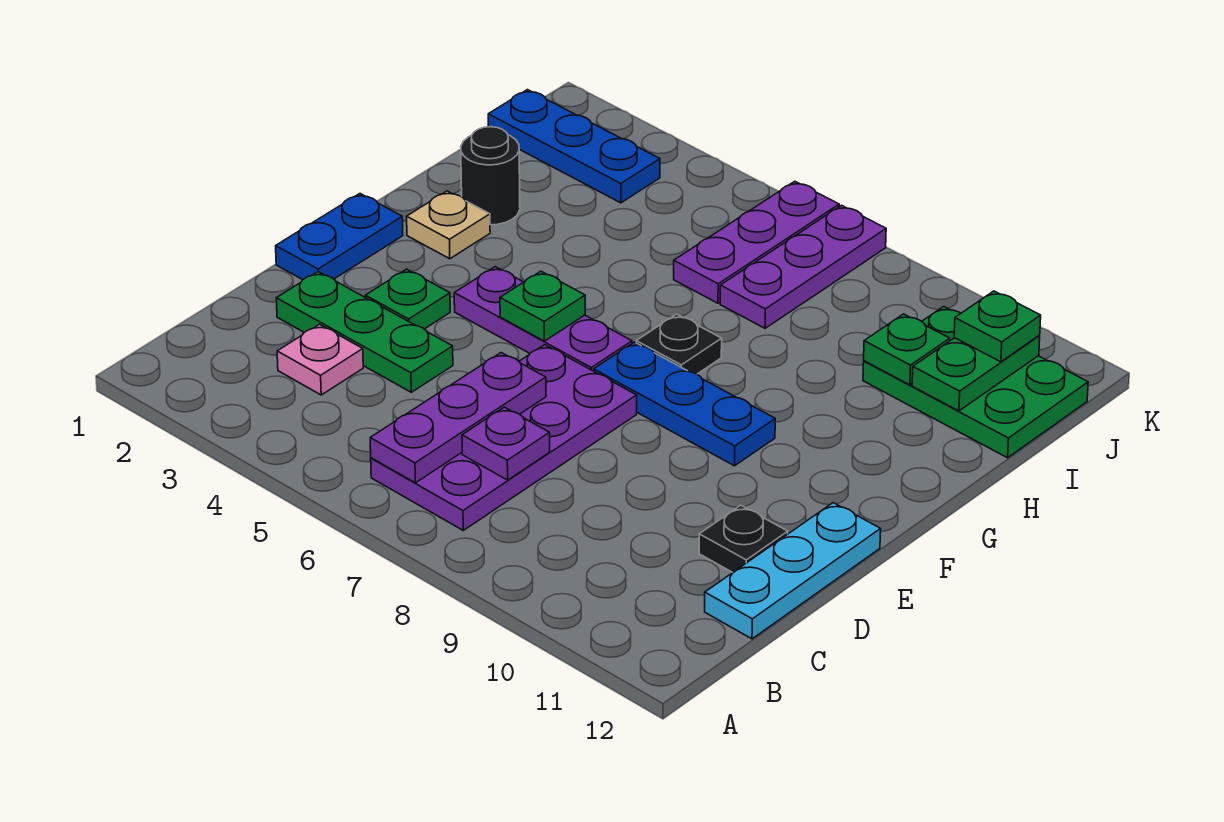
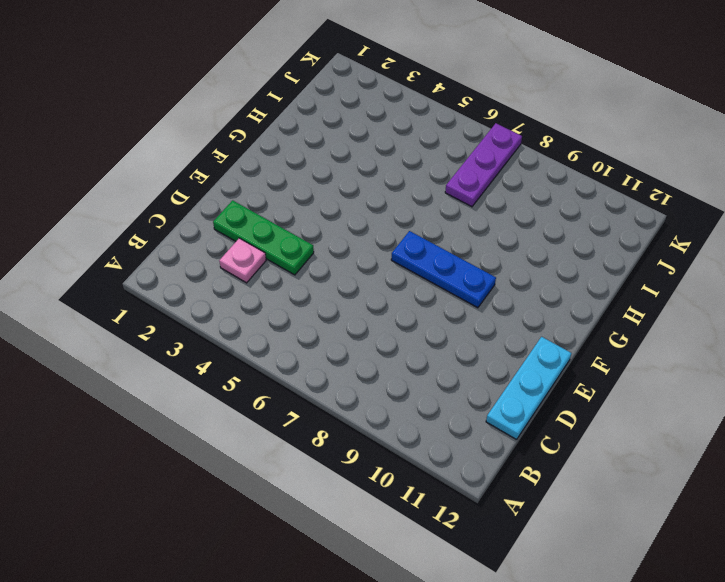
none -> purple plate B6:E7 level 1
none -> black plate D11 level 1
none -> blue plate E1:F1 level 1

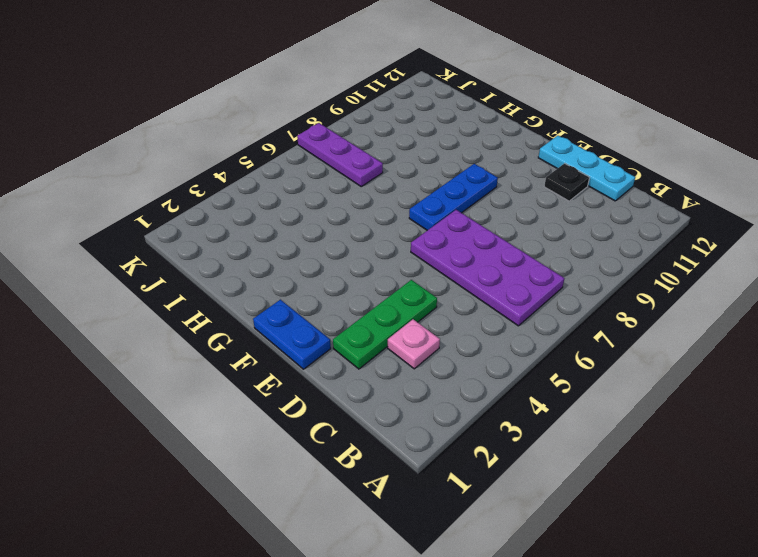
none -> green plate E3 level 1
none -> purple plate F4:F6 level 1
none -> tan plate G2 level 1

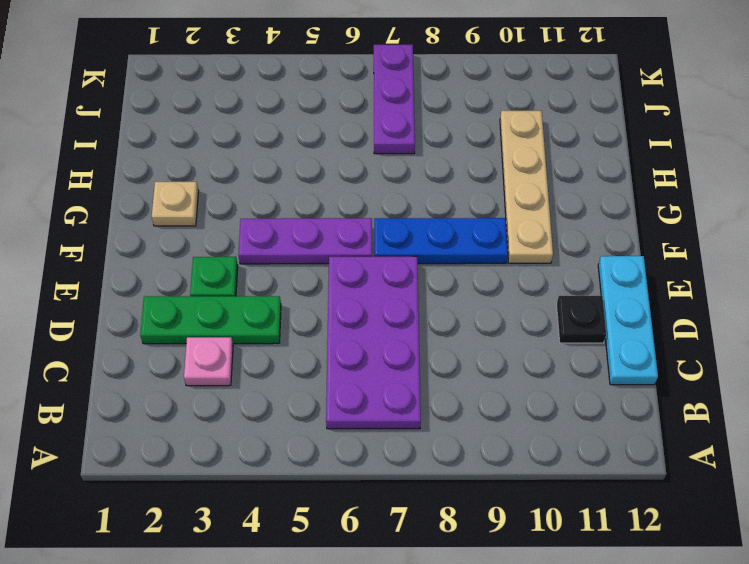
tan plate F10:I10 level 1 -> green plate I10:J12 level 1
none -> blue plate E1:F1 level 1
none -> black plate G7 level 1
none -> black round brick H2 level 1

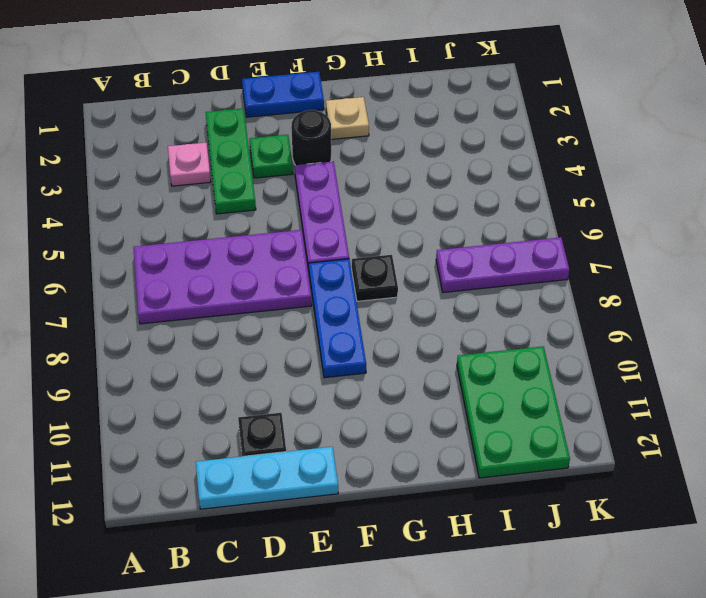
black round brick F3 level 1 -> black round brick H2 level 1
none -> purple plate I6:K6 level 1
none -> blue plate J1:J3 level 1
none -> purple plate B6:D6 level 2

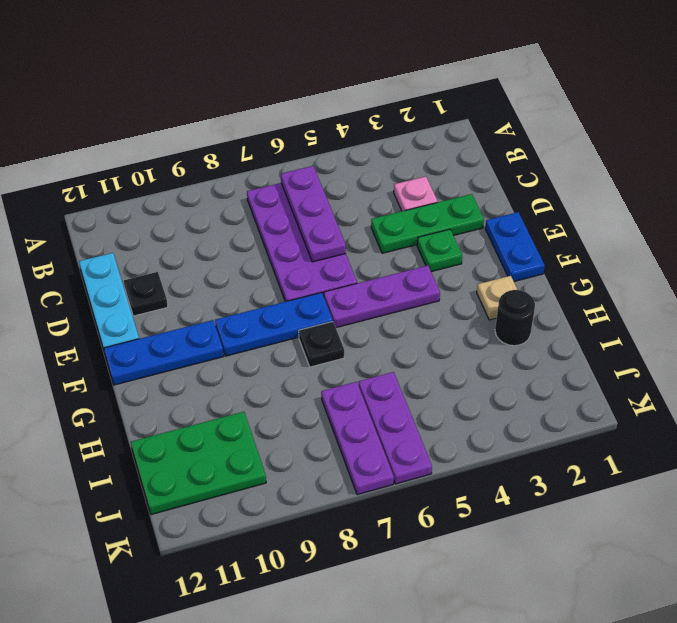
blue plate F10:F12 level 1 -> blue plate J1:J3 level 1
none -> purple plate C7 level 2
none -> green plate F5 level 2
none -> green plate I10 level 2

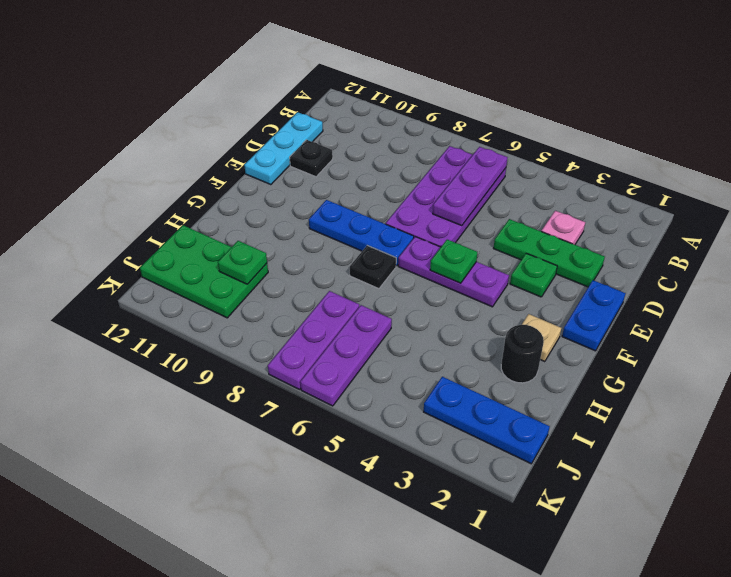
none -> purple plate C7 level 2
none -> green plate I11:J11 level 2
none -> green plate J11 level 3

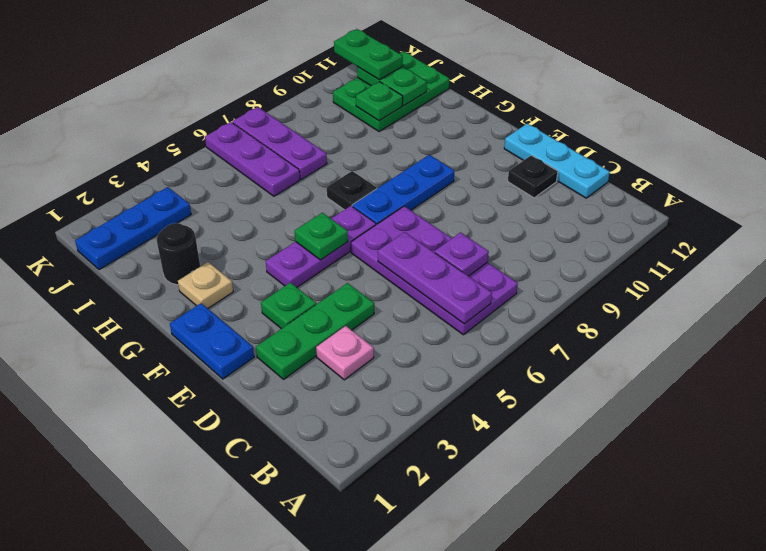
green plate J11:K11 level 3 -> green plate J11 level 3

